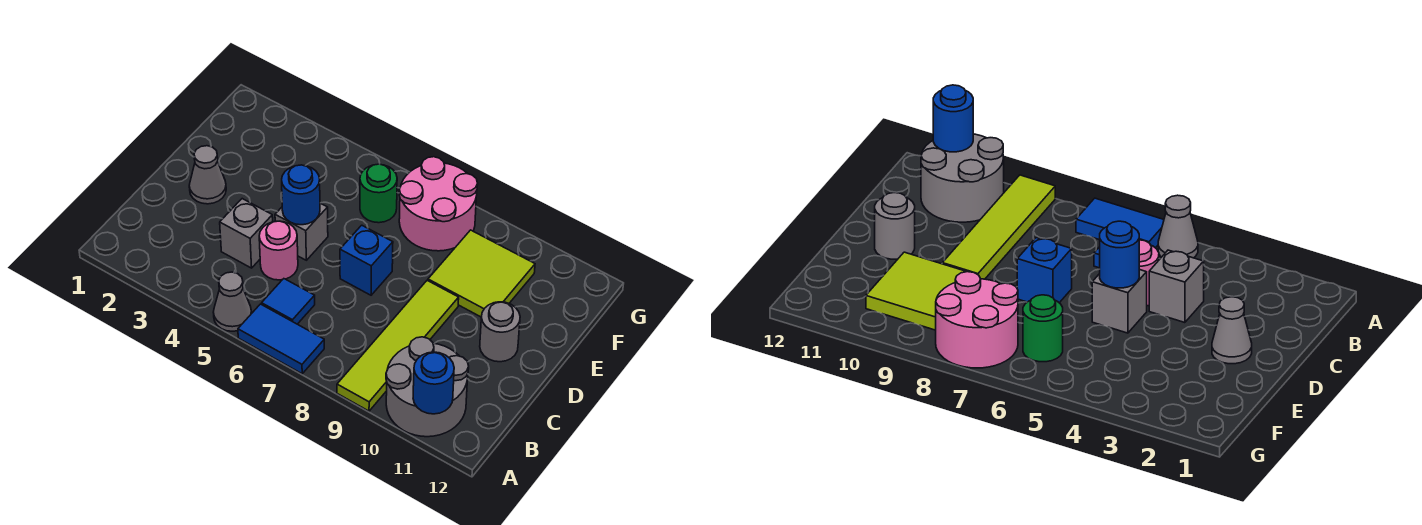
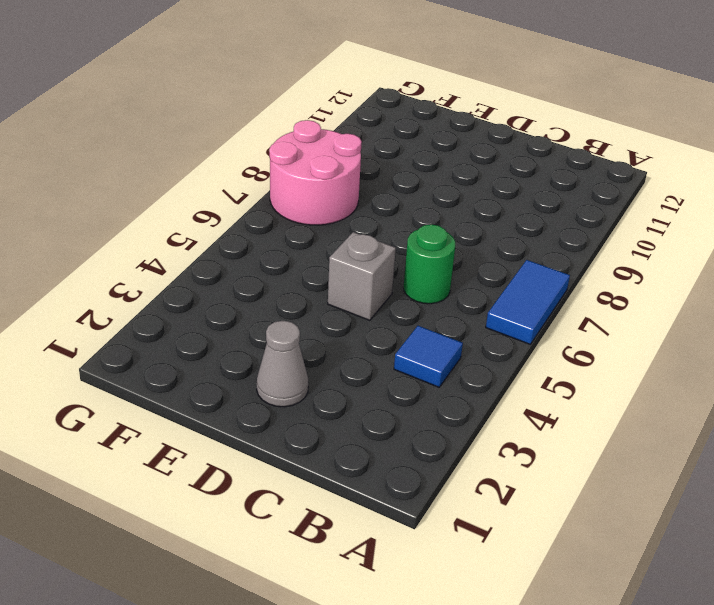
blue tile B4 level 1 -> blue tile B6 level 1
green round brick C6 level 1 -> green round brick F6 level 1
none -> grey cone A5 level 1
none -> lime tile A9:D9 level 1
none -> grey round brick A10:B11 level 1

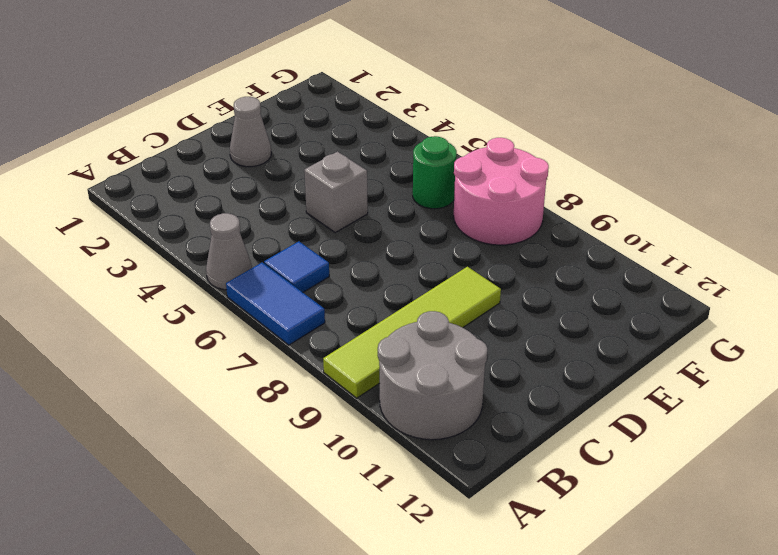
none -> grey brick C4 level 1
none -> pink round brick C5 level 1
none -> blue brick D7 level 1

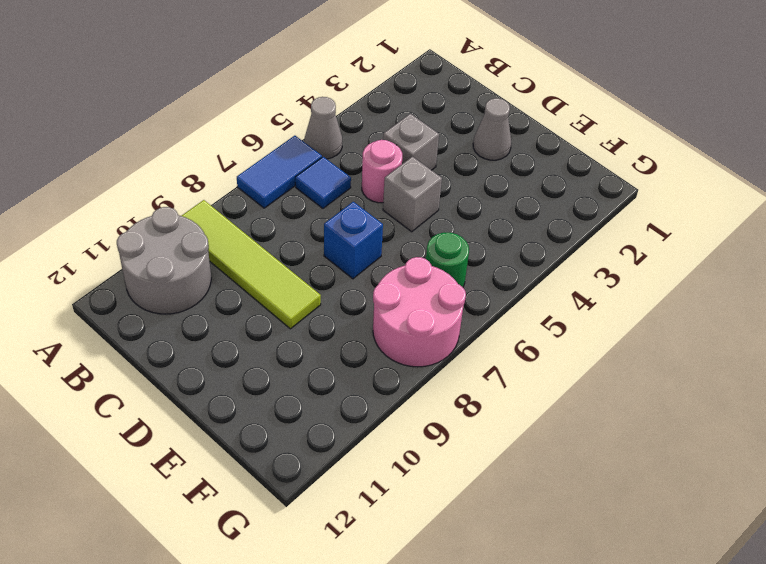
none -> grey round brick D11 level 1
none -> lime tile E9:F10 level 1
none -> blue round brick A11 level 2

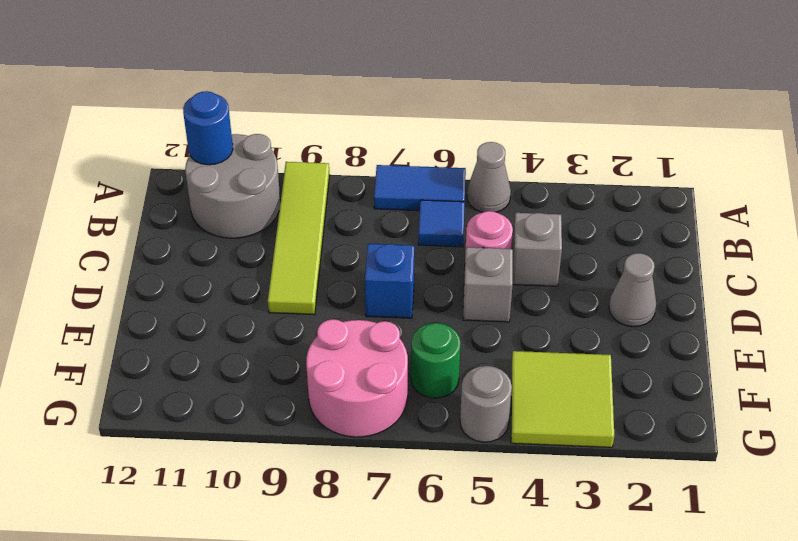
lime tile F3:G4 level 1 -> lime tile E9:F10 level 1
grey round brick G5 level 1 -> grey round brick D11 level 1
none -> blue round brick D5 level 2

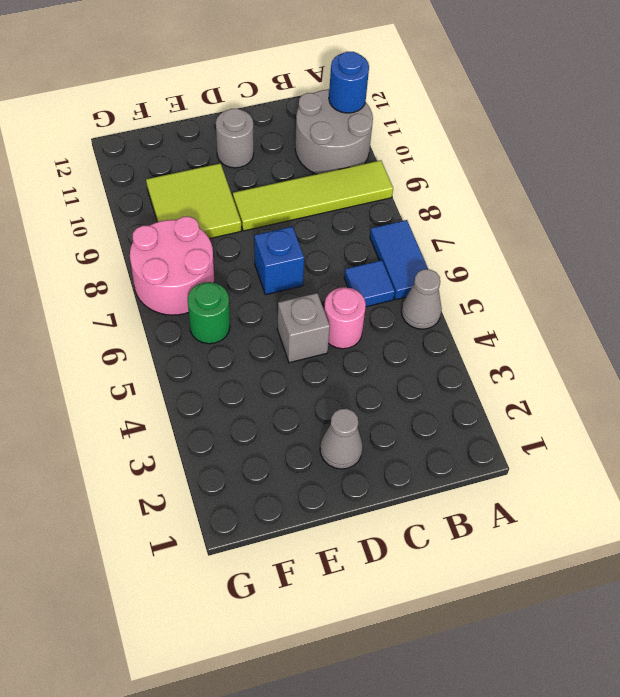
none -> grey brick C4 level 1
none -> blue round brick D5 level 2

